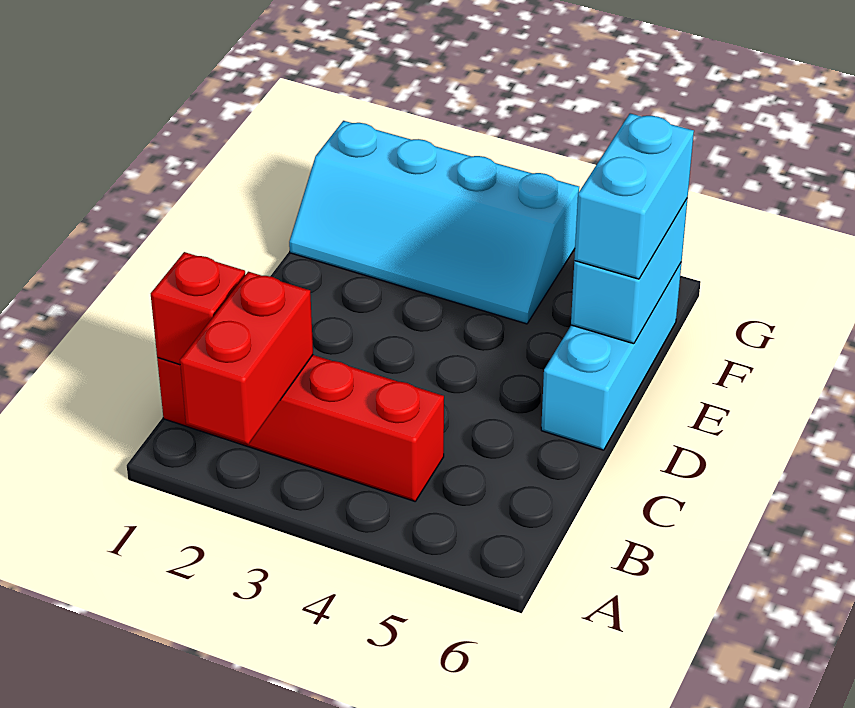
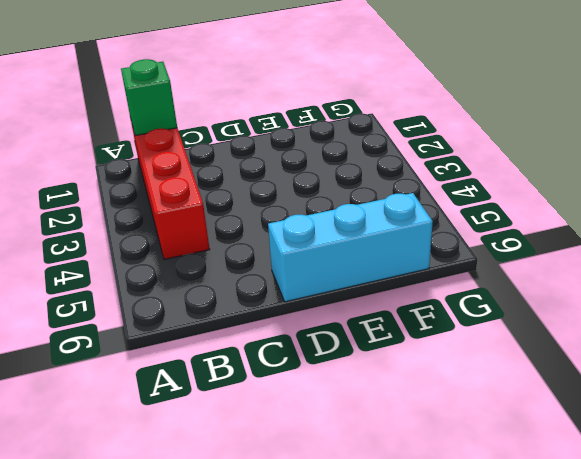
green brick B1 level 2 -> red brick B1 level 2
none -> cyan slope F1:G4 level 1 top G
none -> red brick A2:B2 level 2

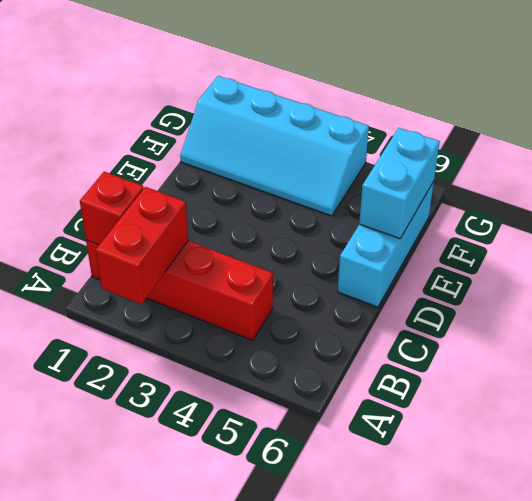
none -> cyan brick E6:F6 level 3

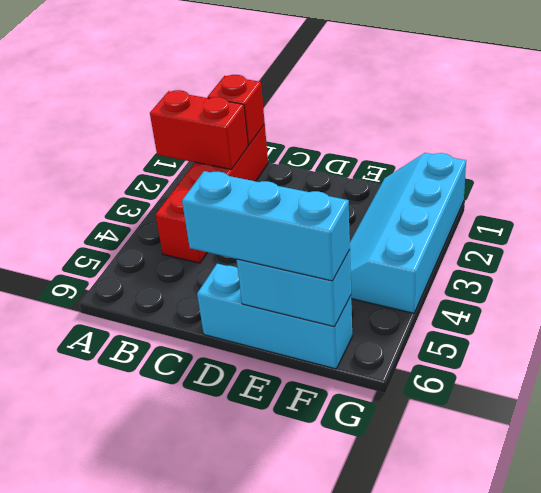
cyan brick D6:F6 level 3 -> cyan brick E6:F6 level 3

